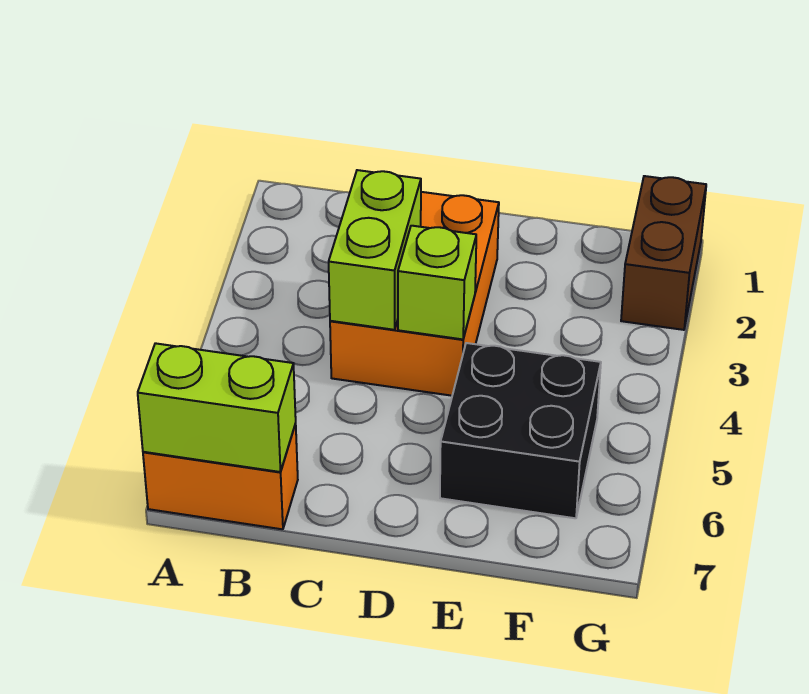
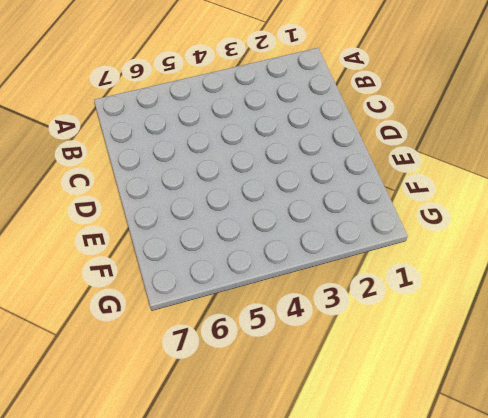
none -> orange brick A7:B7 level 1
none -> orange brick C2:D4 level 1

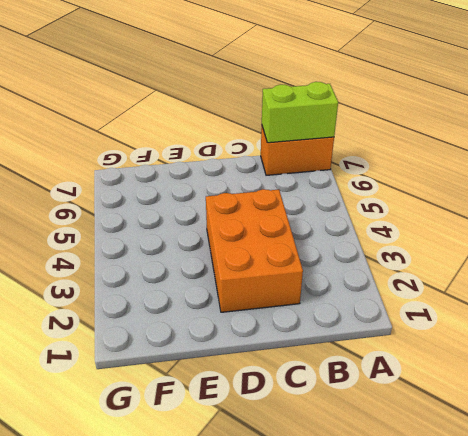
none -> black brick E5:F6 level 1
none -> brown brick G1:G2 level 1

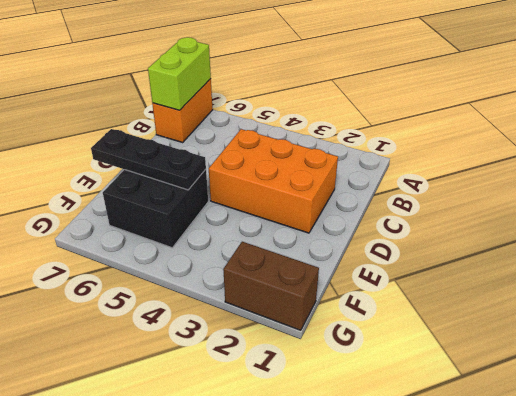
black plate E5:E7 level 2 -> none
none -> lime brick C3:C4 level 2
none -> lime brick D4 level 2

